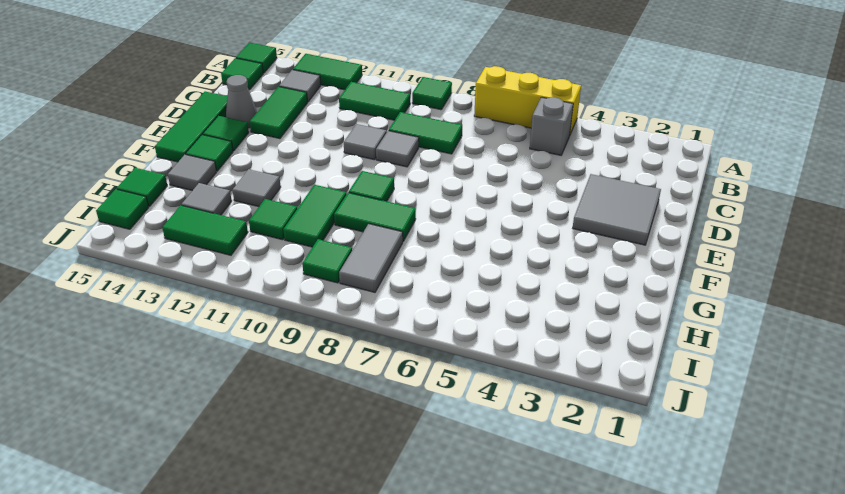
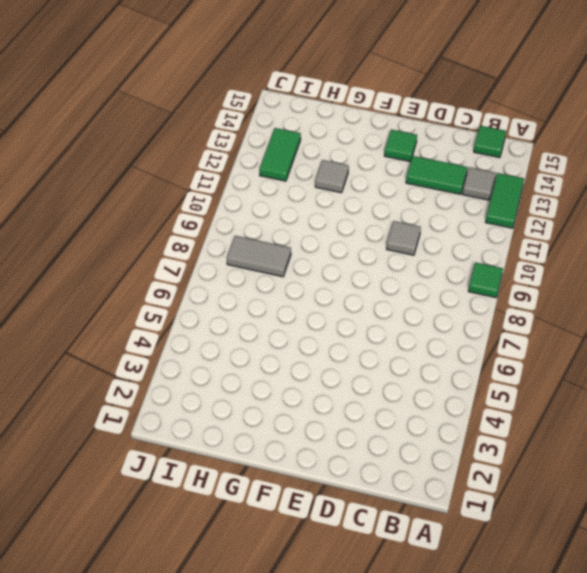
none -> yellow brick A5:A7 level 1
none -> green tile A15 level 1
none -> grey brick B5 level 1

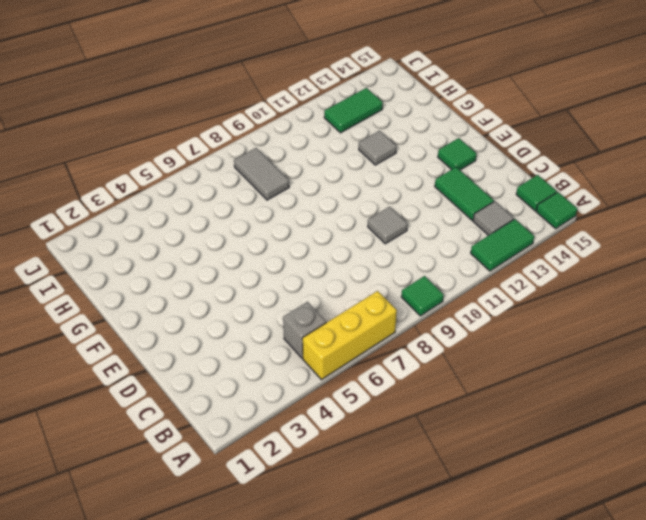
none -> green tile B10:B11 level 1
none -> green tile C8:C9 level 1
none -> grey tile D2:E3 level 1

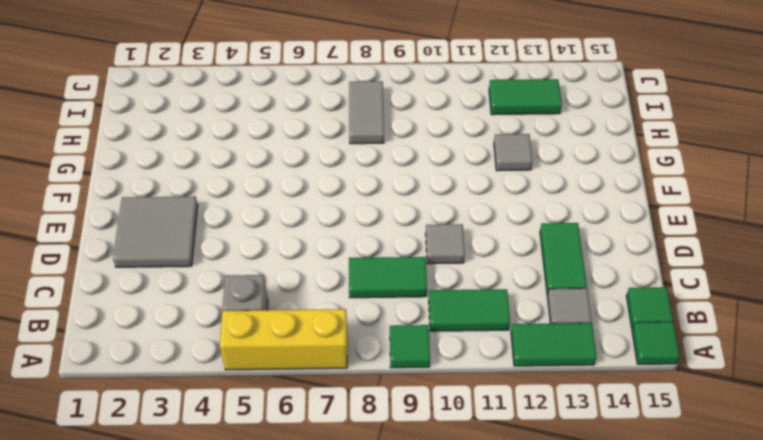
none -> grey tile D9 level 1
none -> grey cone D14 level 1
none -> green tile D15:F15 level 1

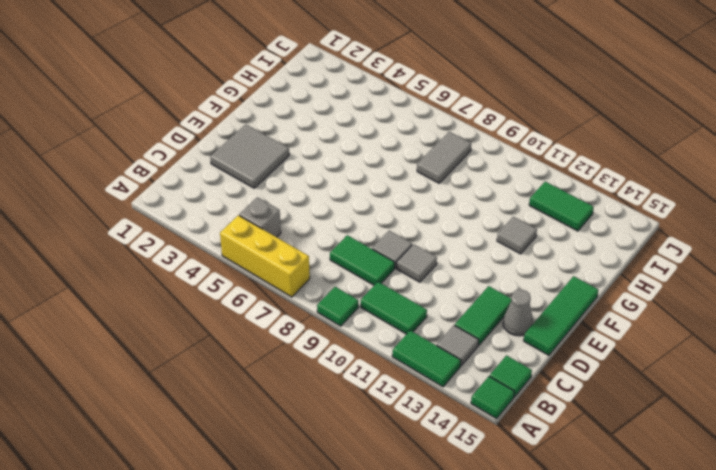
none -> green tile E14 level 1
none -> green tile F9 level 1
none -> green tile F14 level 1

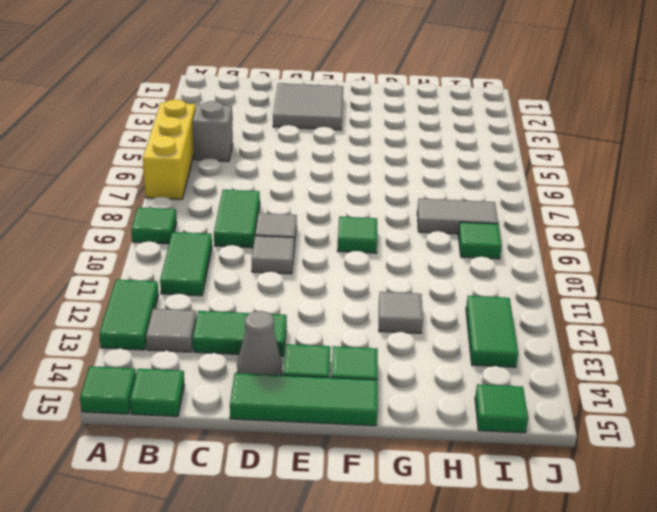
none -> green tile G8:G9 level 1
none -> green tile G10:H10 level 1
none -> grey tile G14 level 1

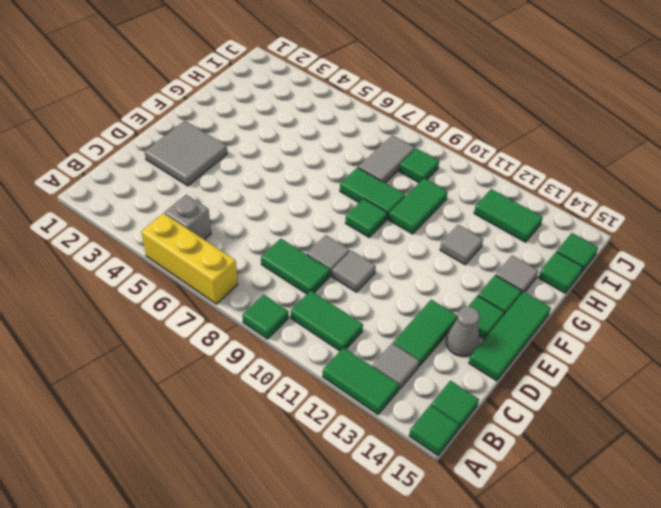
none -> green tile H11 level 1
none -> grey tile H13 level 1

